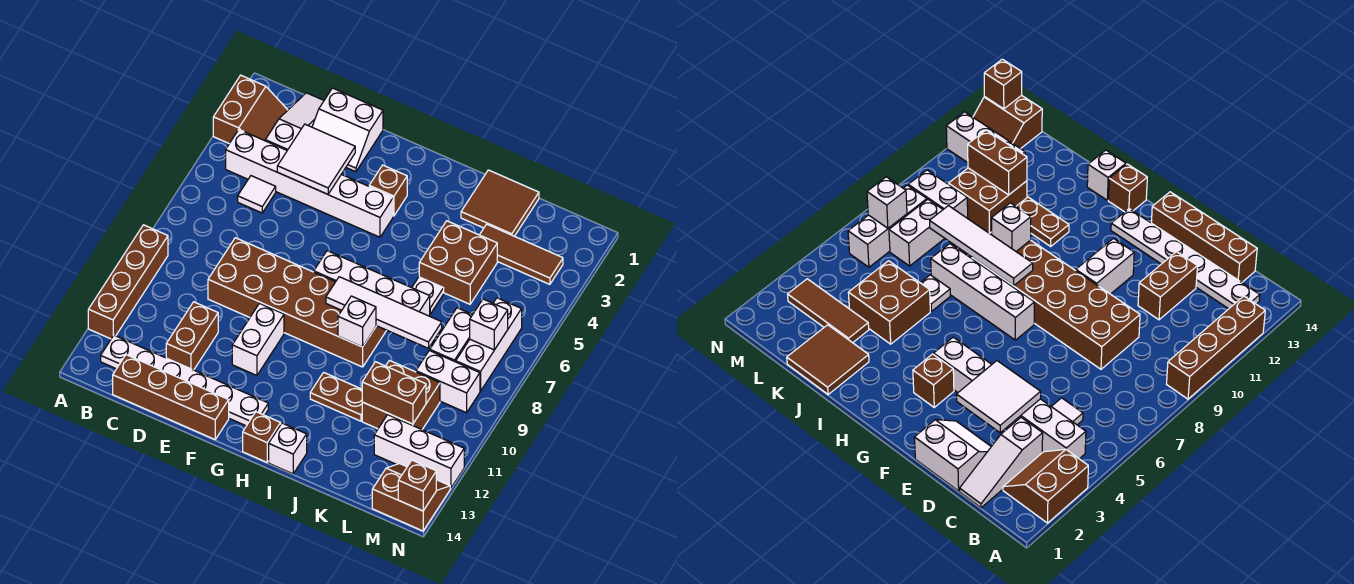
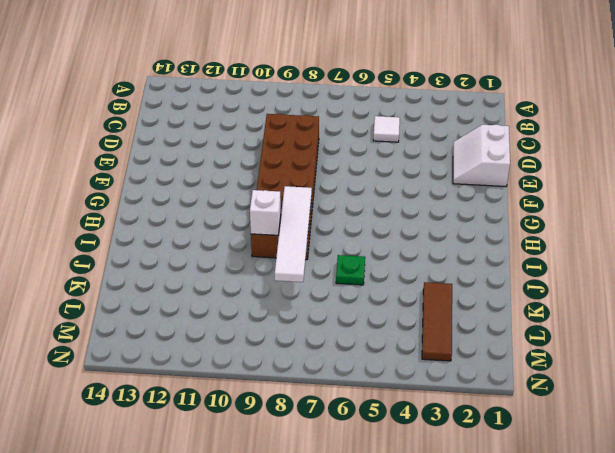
green plate J6 level 1 -> white plate J6 level 1
none -> brown slope A2:B3 level 1 top A
none -> brown brick A9:A12 level 1
none -> white brick B4:G4 level 1
none -> white plate B13:G13 level 1

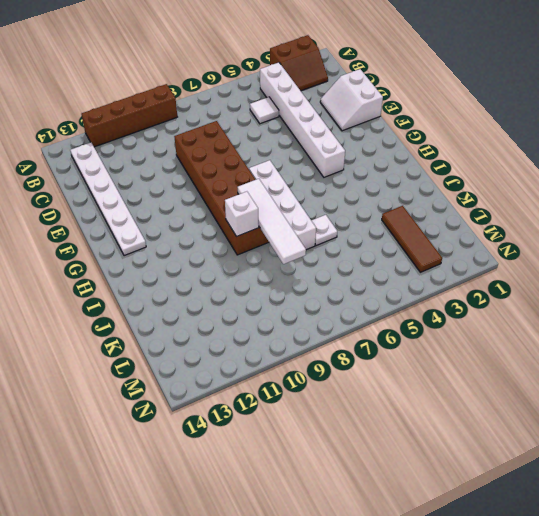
none -> white slope C1:C3 level 1 top 3
none -> brown brick C14:F14 level 1
none -> brown brick D11:D12 level 1
none -> white brick F10:F11 level 1

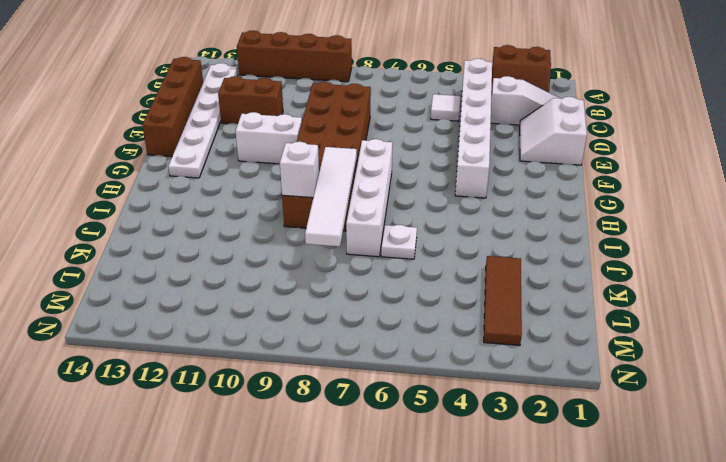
none -> brown brick G3 level 1
none -> brown brick H14 level 1
none -> brown plate I11:J11 level 1
none -> white brick I14 level 1

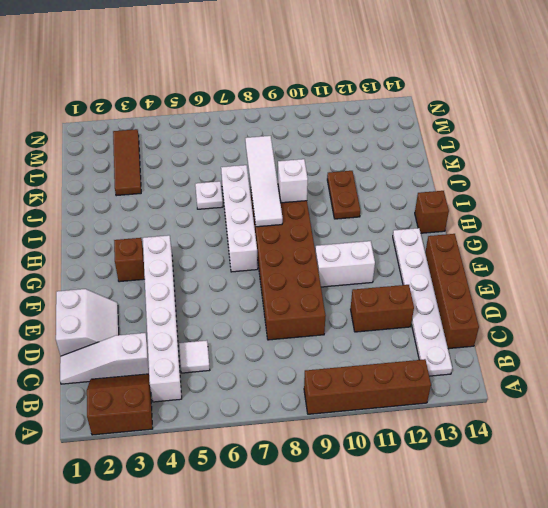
none -> white brick I14 level 1
none -> brown tile J1:K2 level 1
none -> brown brick J4:K5 level 1
none -> brown brick K10:L11 level 1

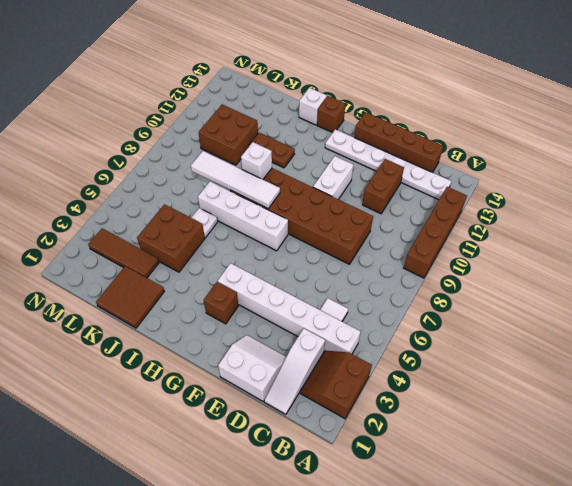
none -> white brick L7:L8 level 1
none -> white brick L9:M9 level 1
none -> white brick L12:N12 level 1
none -> white brick M6:M8 level 1

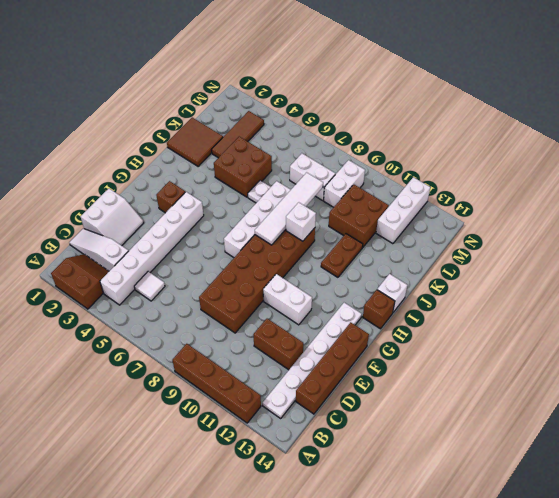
none -> white brick M6:M8 level 1
none -> brown slope M13:N14 level 1 top 14
none -> white tile D3:E4 level 2
none -> brown brick K11:L11 level 2

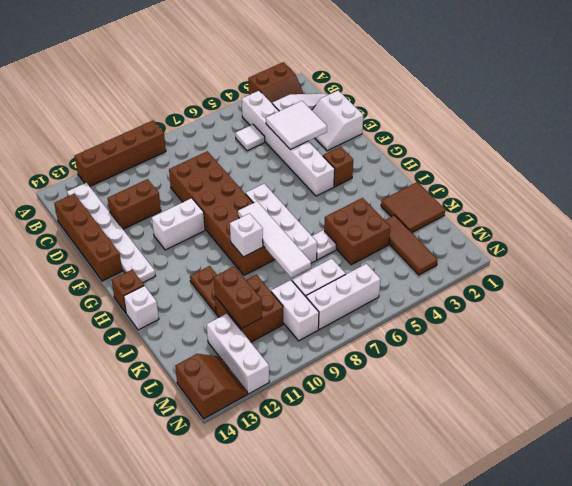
none -> white brick M7 level 2
none -> brown brick N14 level 2

